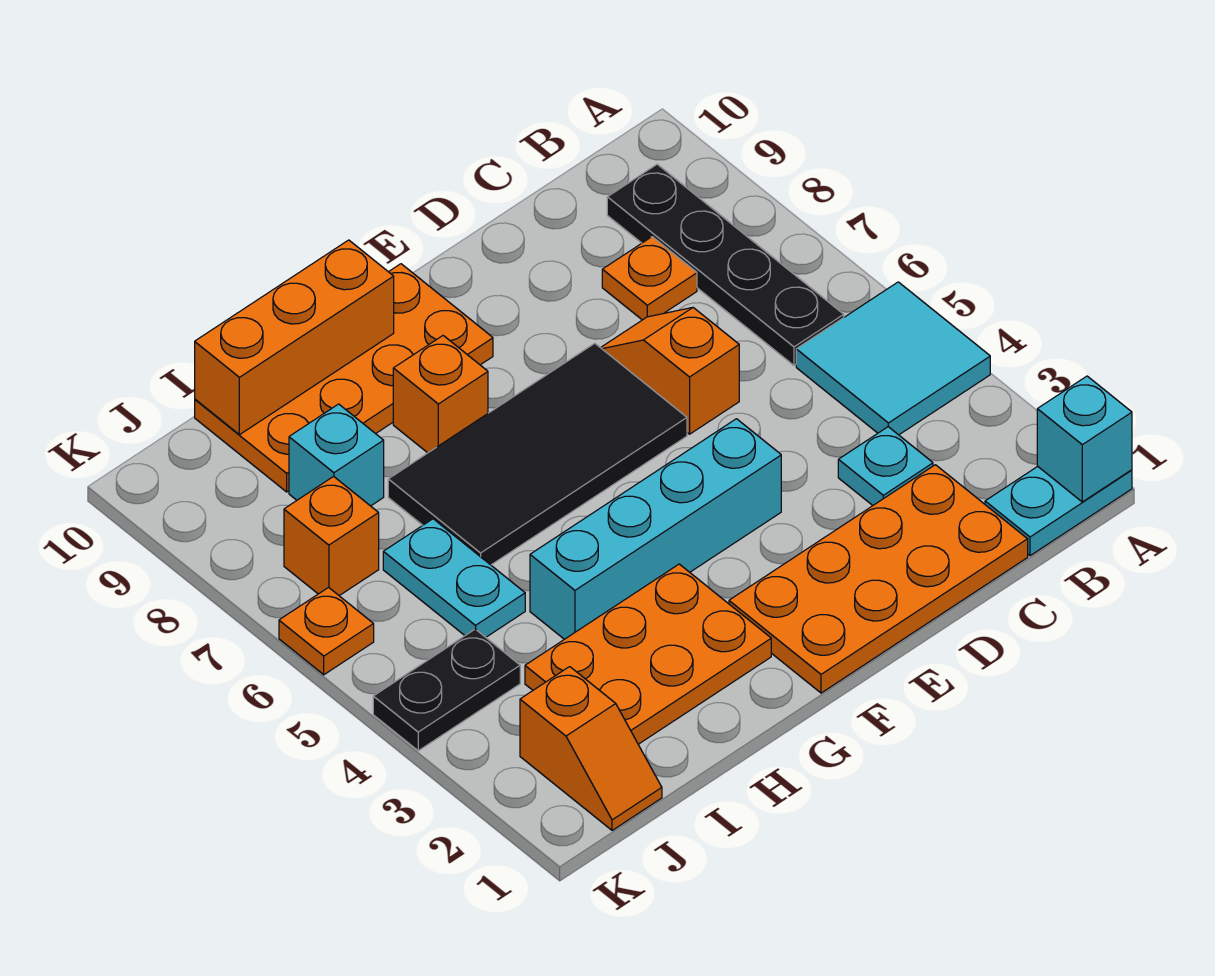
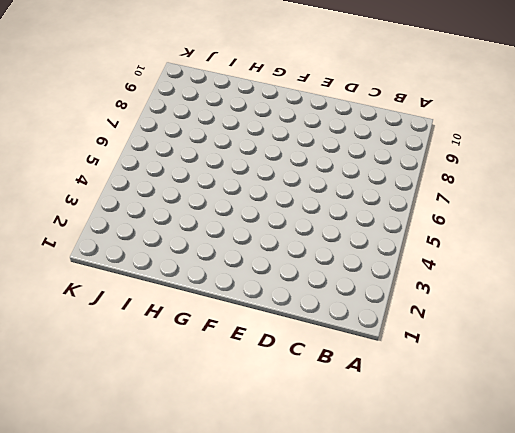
none -> cyan plate A1:B1 level 1
none -> cyan tile A4:B5 level 1
none -> black plate B6:B9 level 1

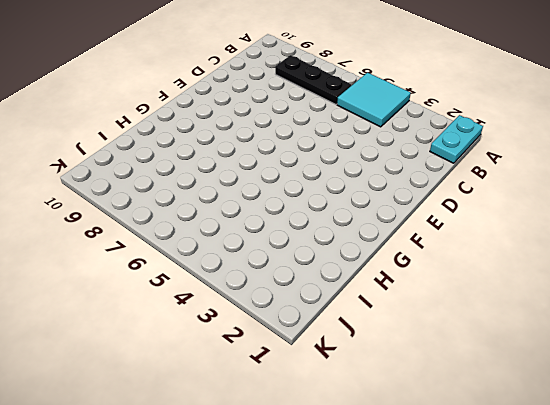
black plate B6:B8 level 1 -> black plate B6:B9 level 1
none -> orange plate C1:F2 level 1
none -> cyan plate C3 level 1
none -> orange plate C8 level 1

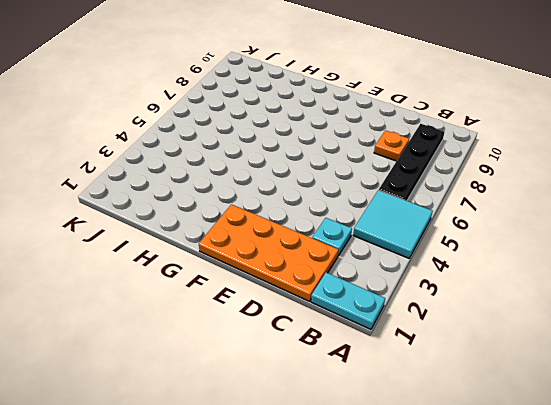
none -> orange slope D6:D7 level 1 top 6
none -> cyan brick E4:H4 level 1
none -> black tile E6:H7 level 1

